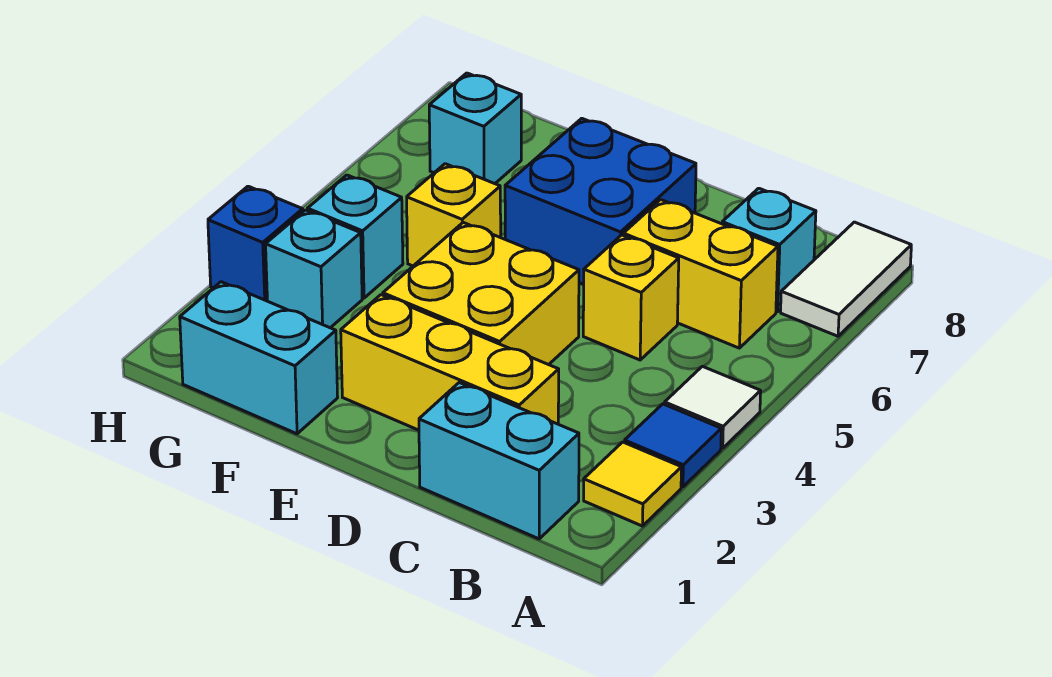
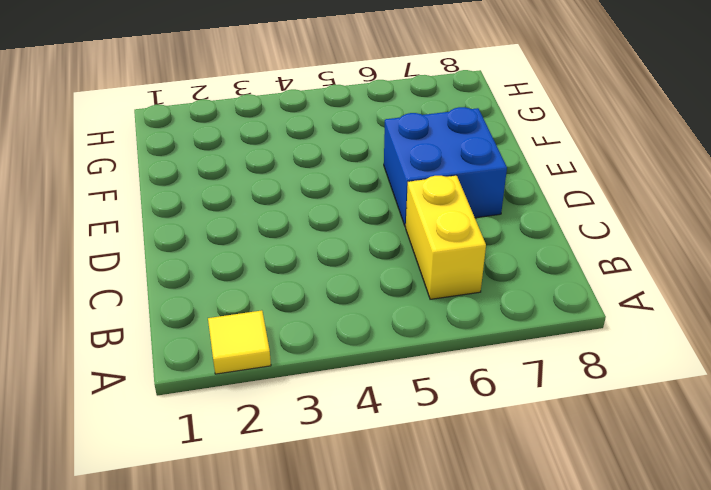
none -> blue tile A3 level 1
none -> white tile A4 level 1
none -> white tile A7:A8 level 1

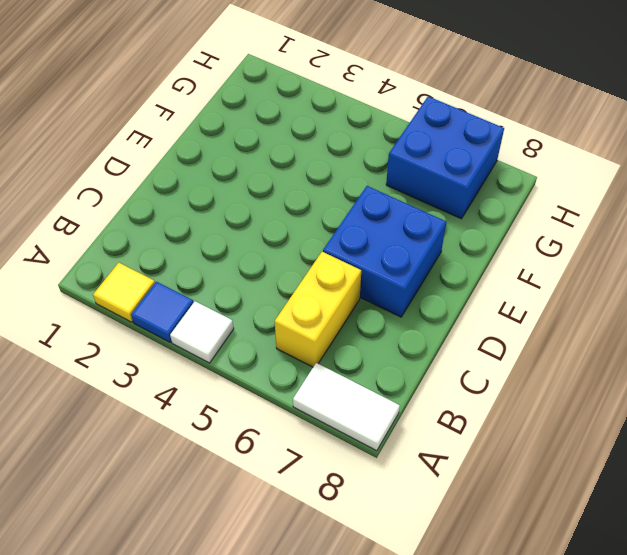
blue brick G6:H7 level 1 -> cyan brick G7 level 1
none -> cyan brick B1:C1 level 1
none -> cyan brick B7 level 1
none -> yellow brick C2:E2 level 1

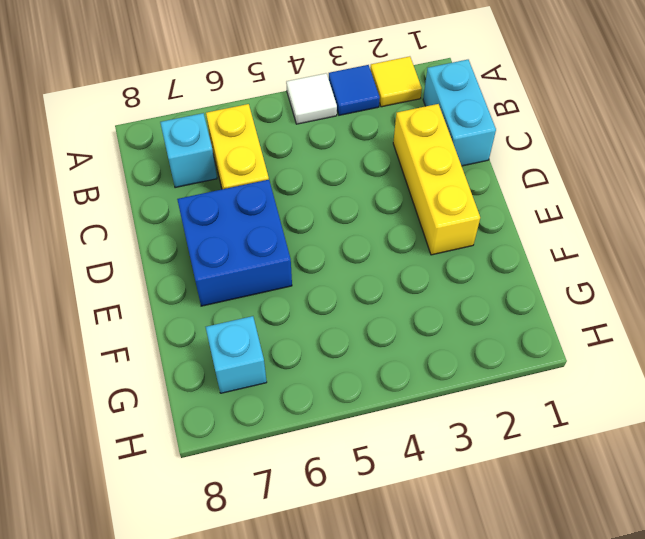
none -> white tile A7:A8 level 1
none -> yellow brick C5 level 1
none -> yellow brick D3:E4 level 1

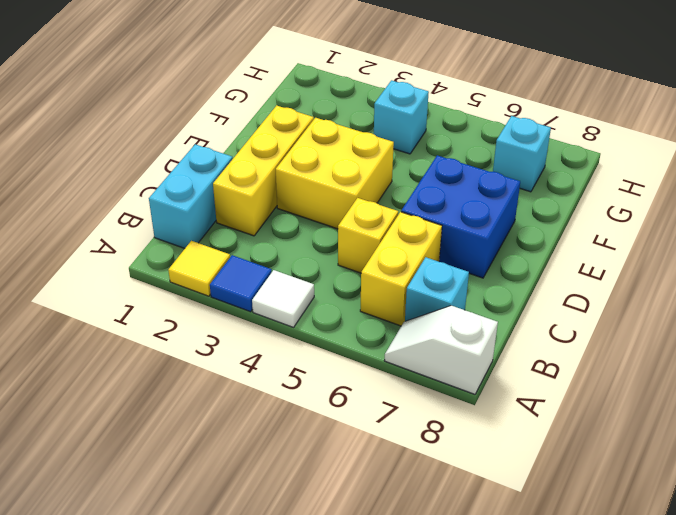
white slope A7:A8 level 1 top 8 -> white tile A7:A8 level 1
none -> cyan brick F1:G1 level 1
none -> yellow brick F5 level 1
none -> cyan brick G3 level 1

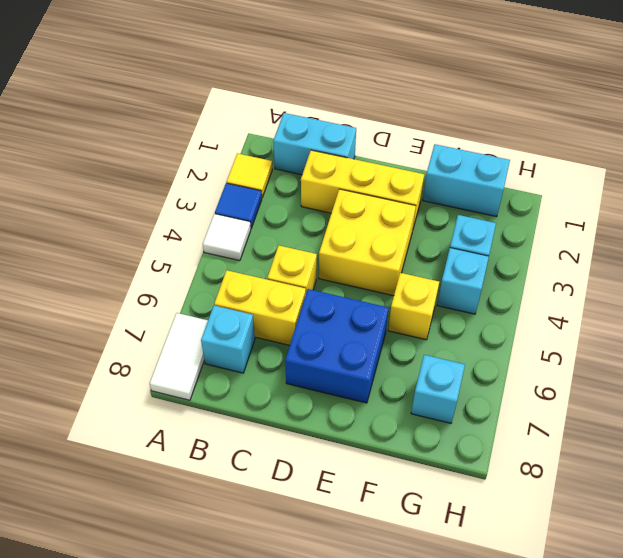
none -> blue brick H3 level 1

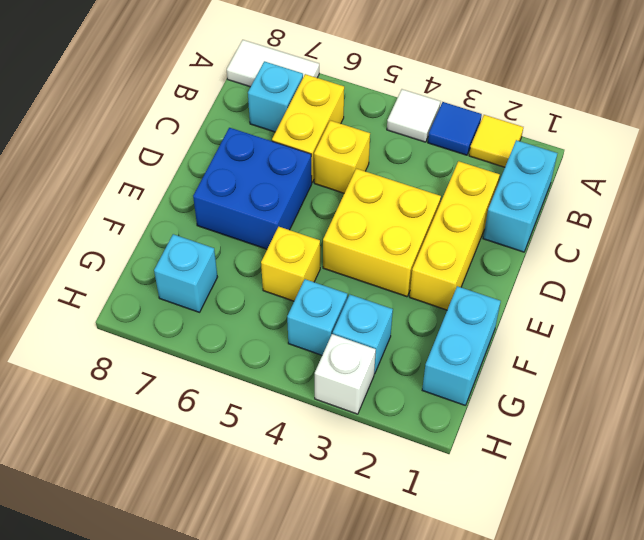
white brick H3 level 1 -> blue brick H3 level 1

